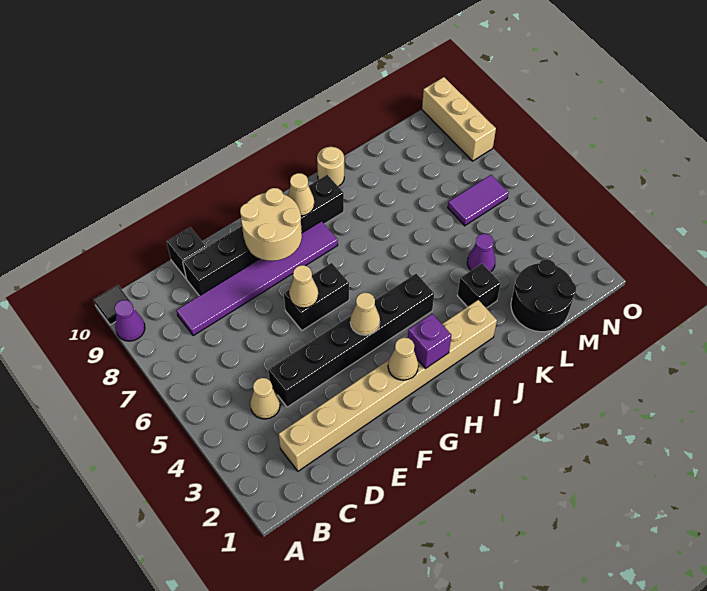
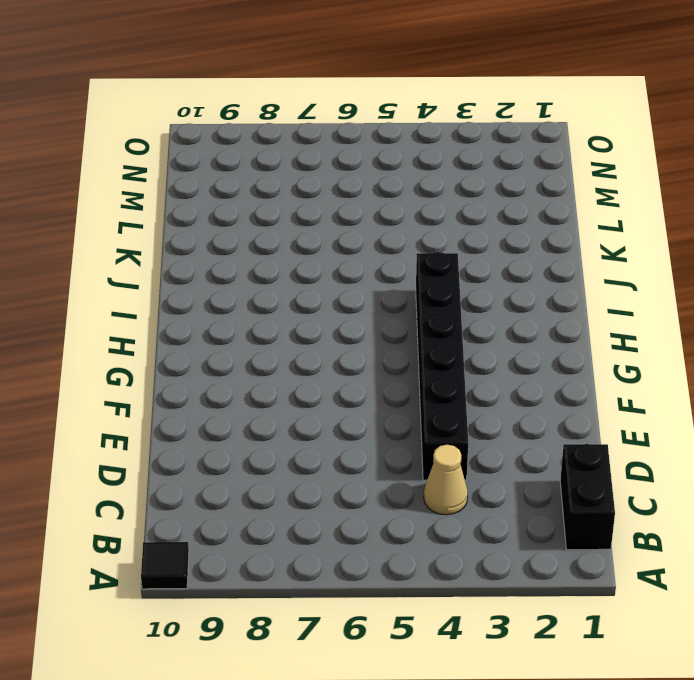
black brick B1:C1 level 1 -> black brick F6:G6 level 1
none -> purple cone A9 level 1
none -> tan brick C2:J2 level 1
none -> purple tile C8:H8 level 1

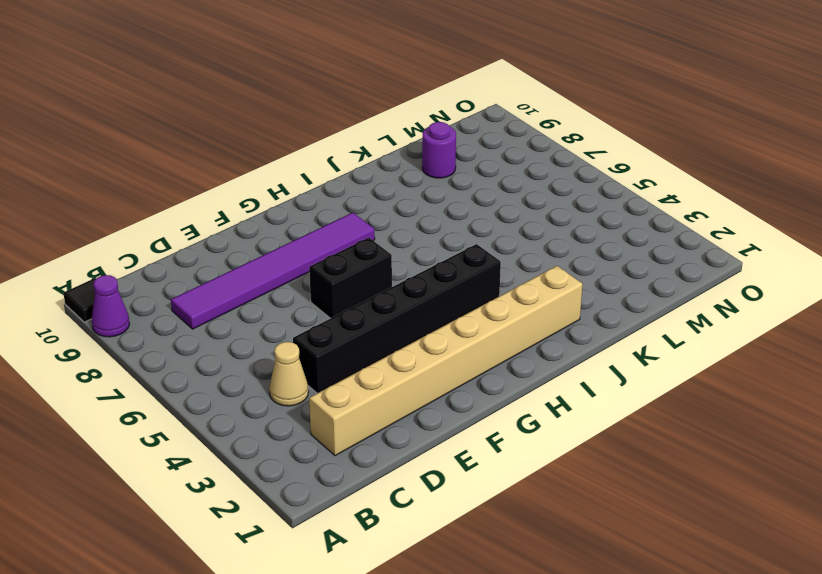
purple round brick L9 level 1 -> none
none -> black brick D9:I9 level 1
none -> black brick D10 level 1
none -> tan round brick J10 level 1

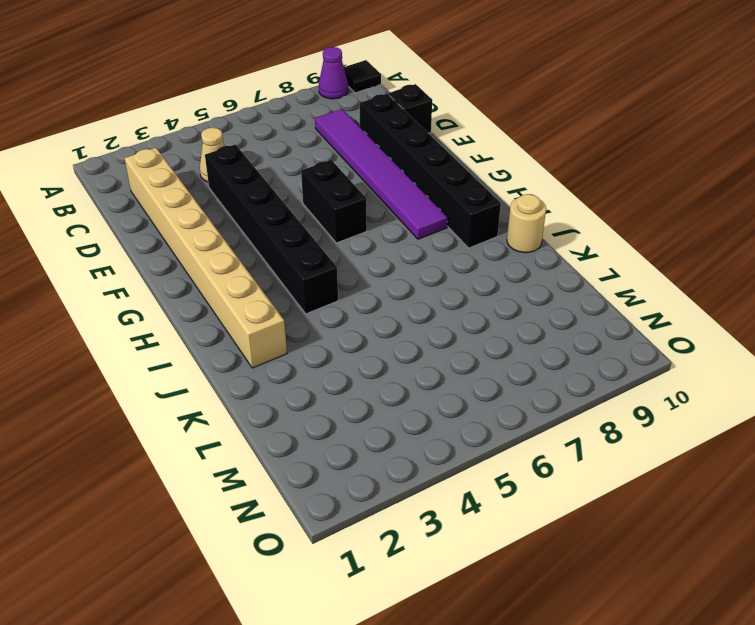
none -> black brick K3 level 1
none -> black round brick L1:M2 level 1
none -> purple cone L4 level 1

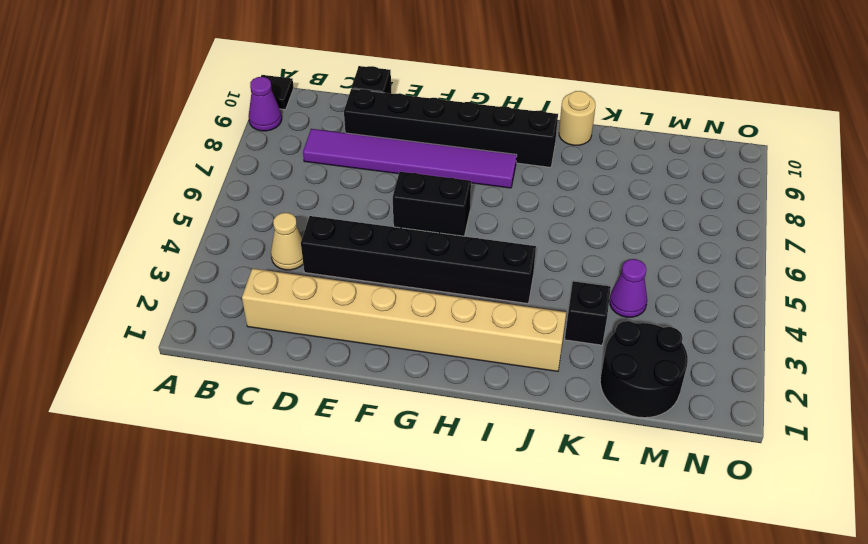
none -> purple tile M6:N6 level 1
none -> tan brick O8:O10 level 1
none -> tan cone F6 level 2

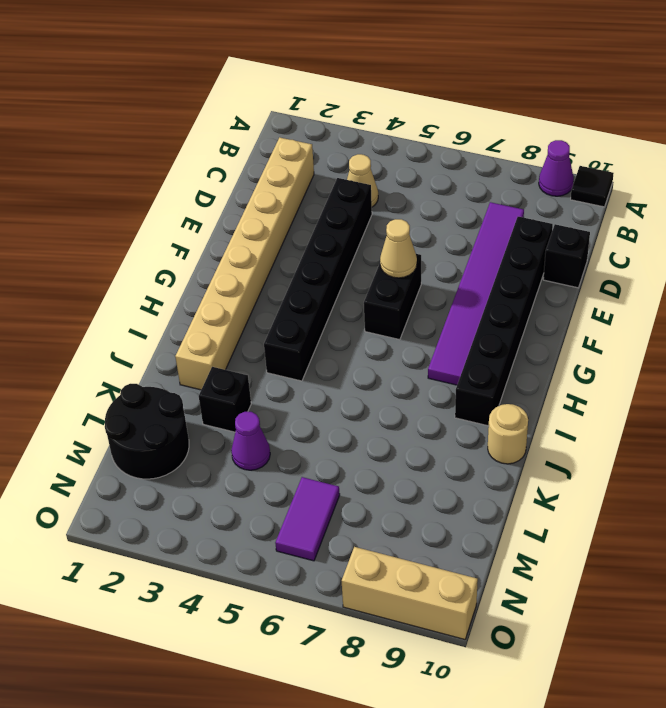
none -> tan round brick F8:G9 level 2
none -> tan cone G2 level 2
none -> tan cone G4 level 2

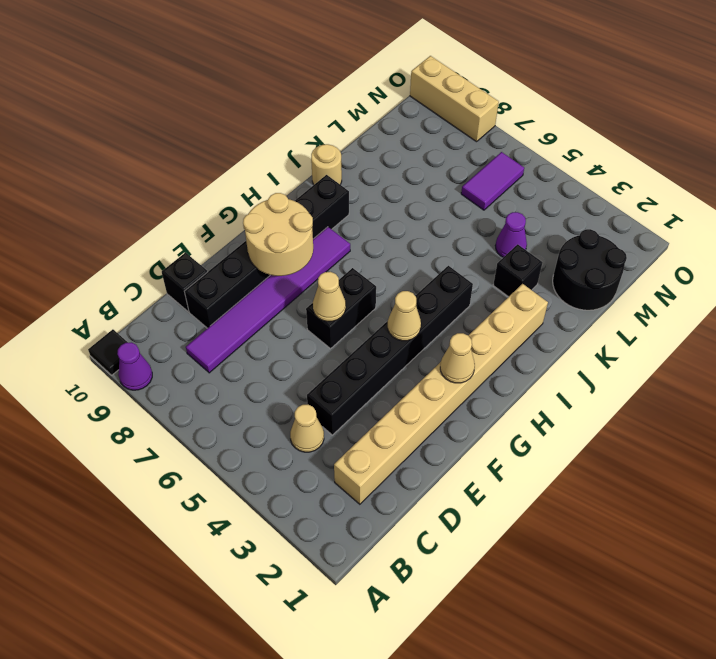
none -> purple brick H2 level 2
none -> tan cone H9 level 2

